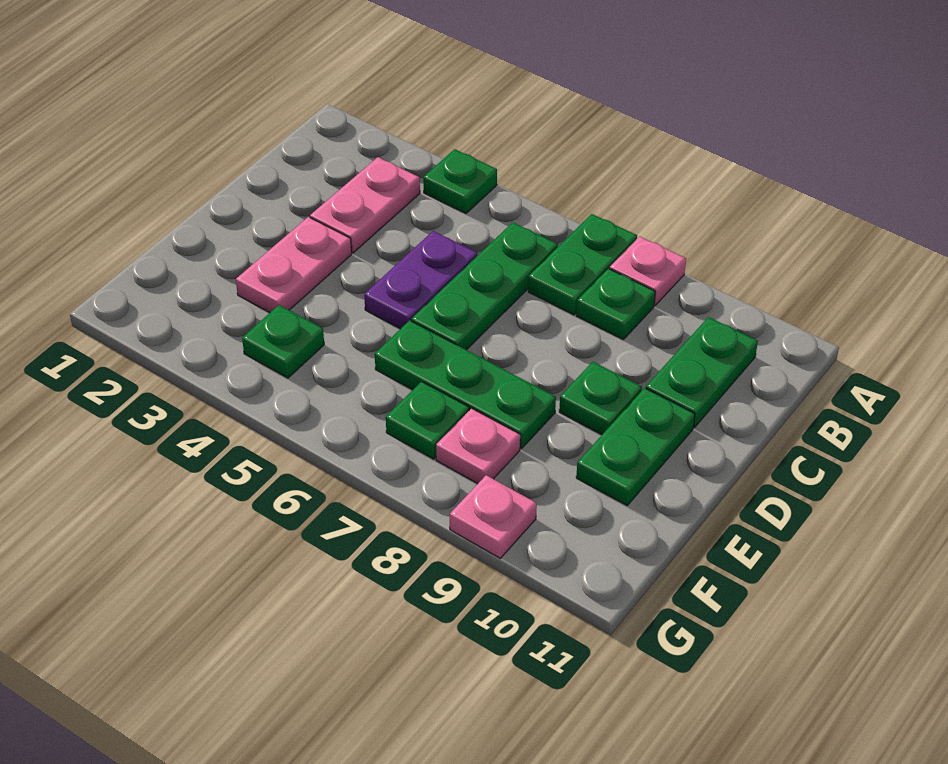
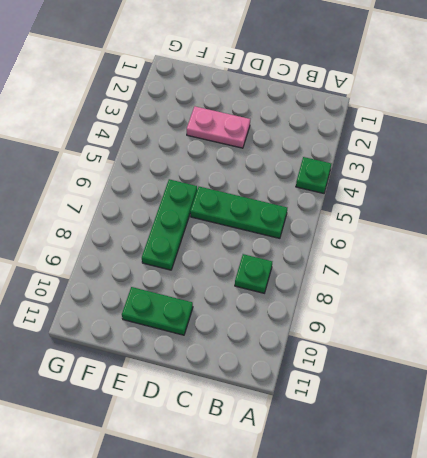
none -> green plate A7:B7 level 1
none -> pink plate A8 level 1
none -> pink plate B3:C3 level 1

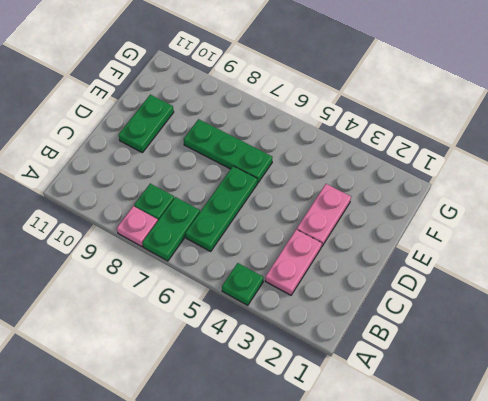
none -> green plate B10:C10 level 1
none -> purple plate C5:D5 level 1
none -> green plate D9 level 1

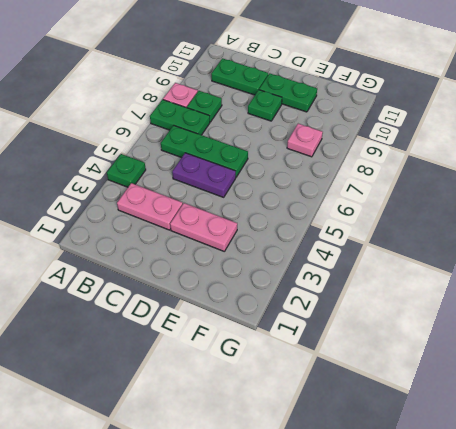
none -> green plate E6:E8 level 1
none -> green plate F4 level 1
none -> green plate F7 level 1

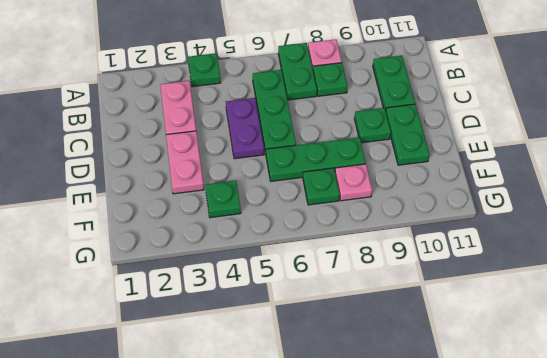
none -> pink plate G9 level 1

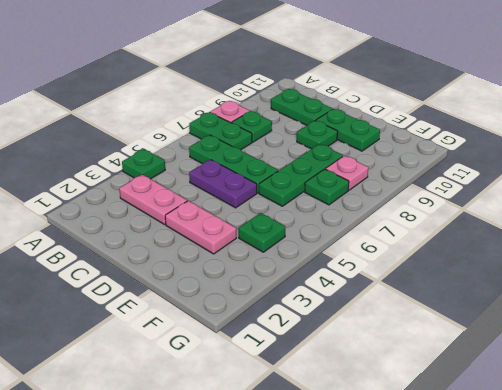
none -> pink plate G9 level 1

